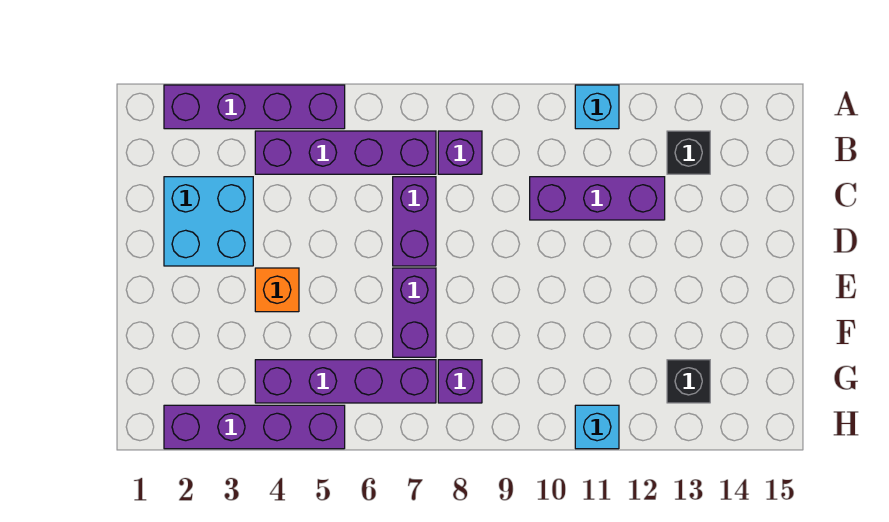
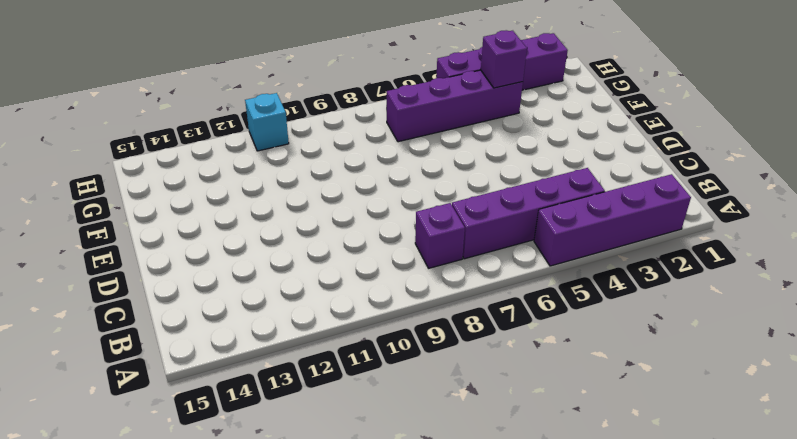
purple brick G4 level 2 -> purple brick G8 level 1
none -> cyan brick A11 level 1
none -> black brick B13 level 1
none -> cyan brick C2:D3 level 1

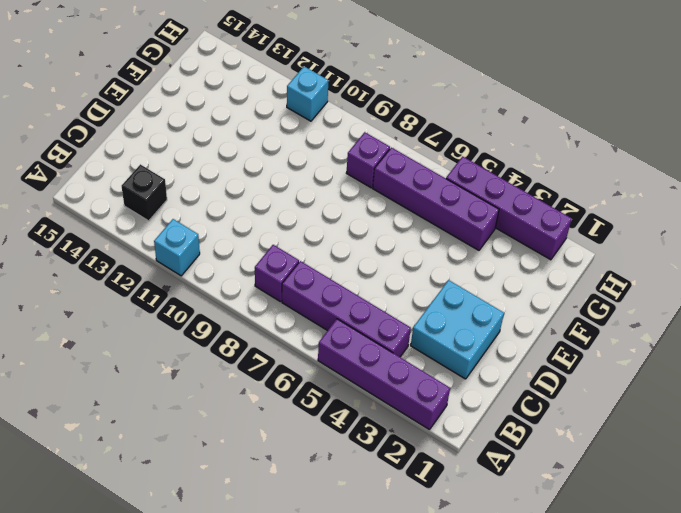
none -> purple brick C7:D7 level 1
none -> purple brick C10:C12 level 1
none -> orange brick E4 level 1

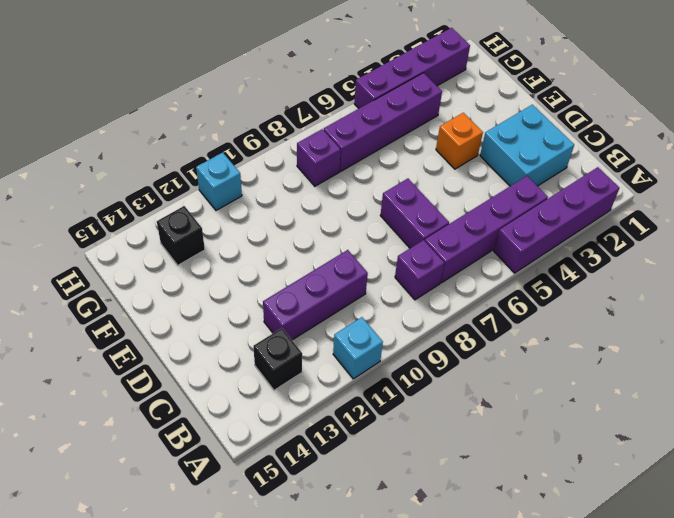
none -> purple brick E7:F7 level 1

